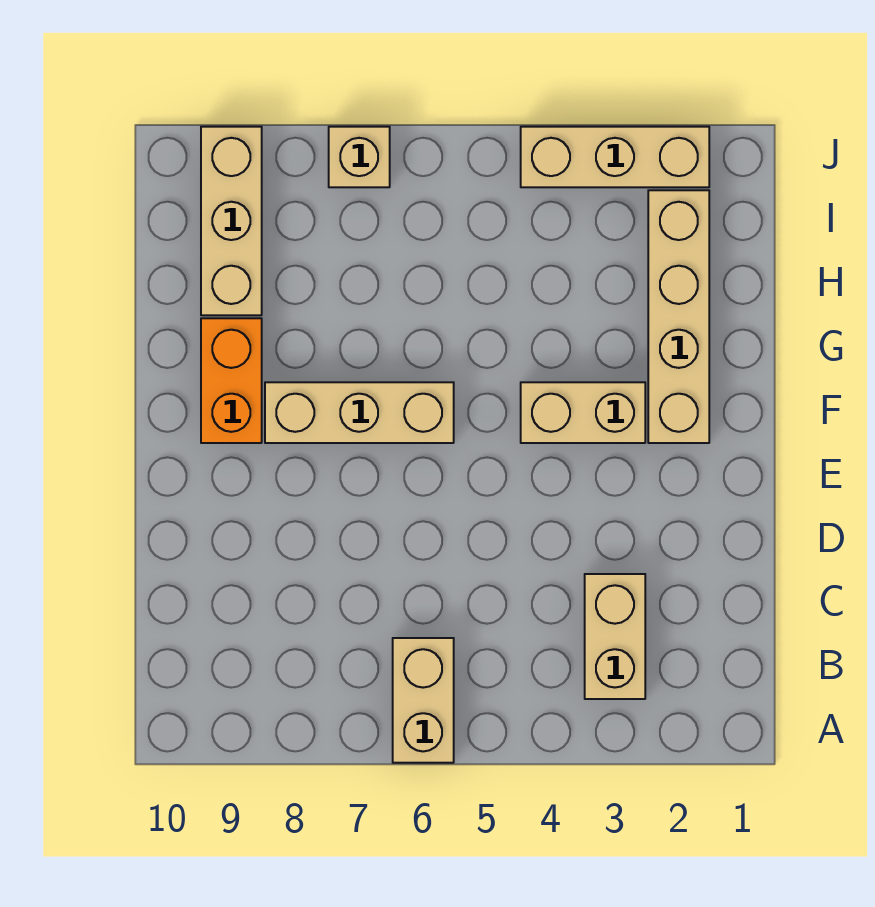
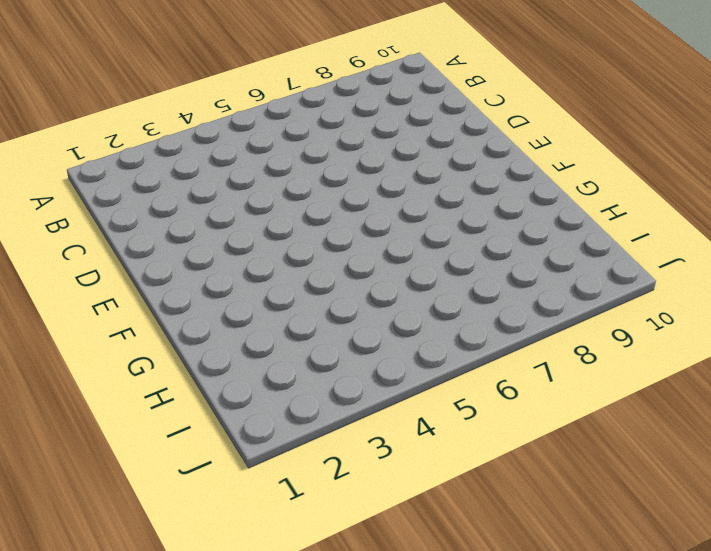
none -> tan brick A6:B6 level 1
none -> tan brick B3:C3 level 1

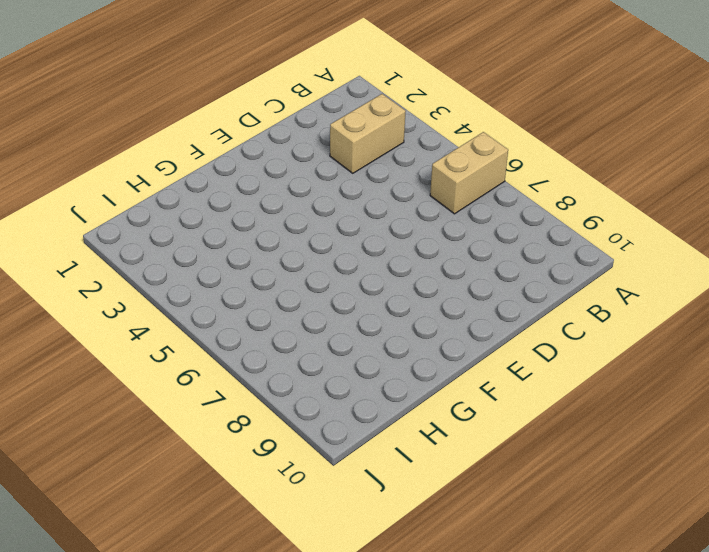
none -> tan brick F2:I2 level 1
none -> tan brick F3:F4 level 1

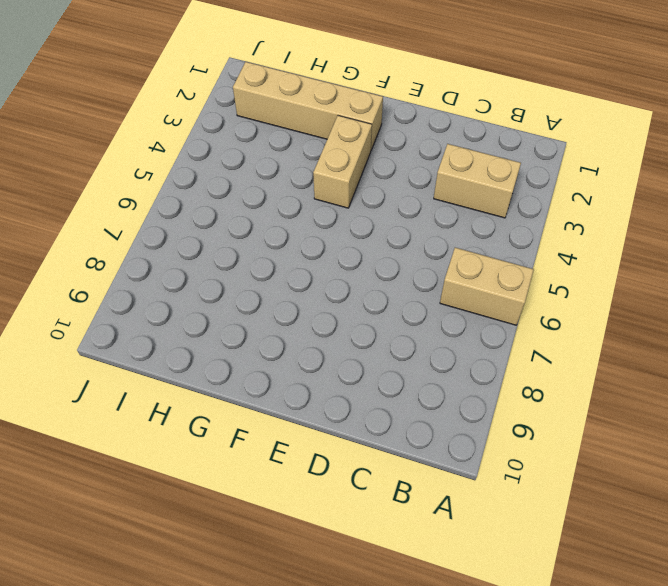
none -> tan brick F6:F8 level 1
none -> orange brick F9:G9 level 1

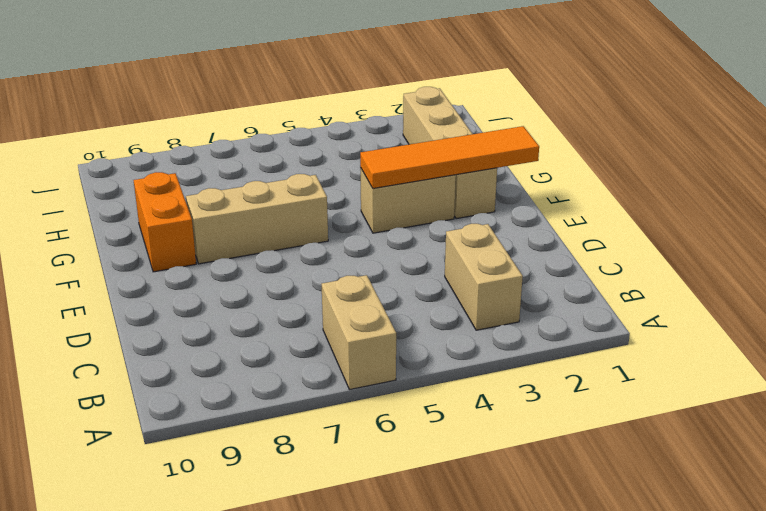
orange tile F1:F4 level 2 -> none
none -> tan brick H9:J9 level 1
none -> tan brick J2:J4 level 1

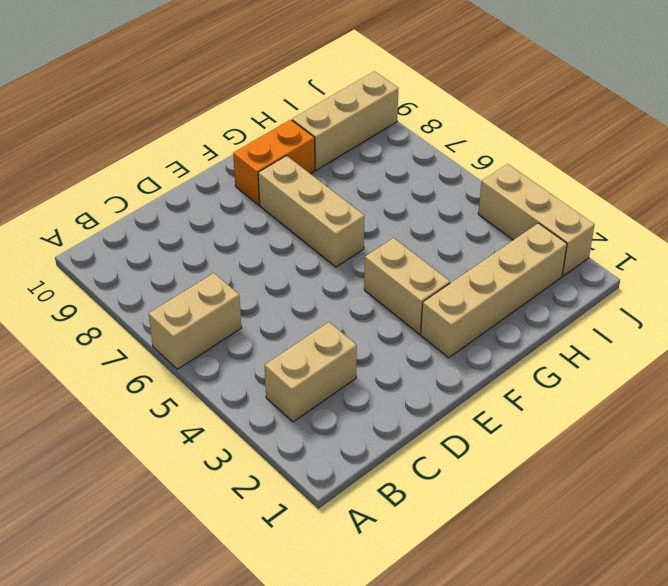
none -> tan brick J7 level 1

